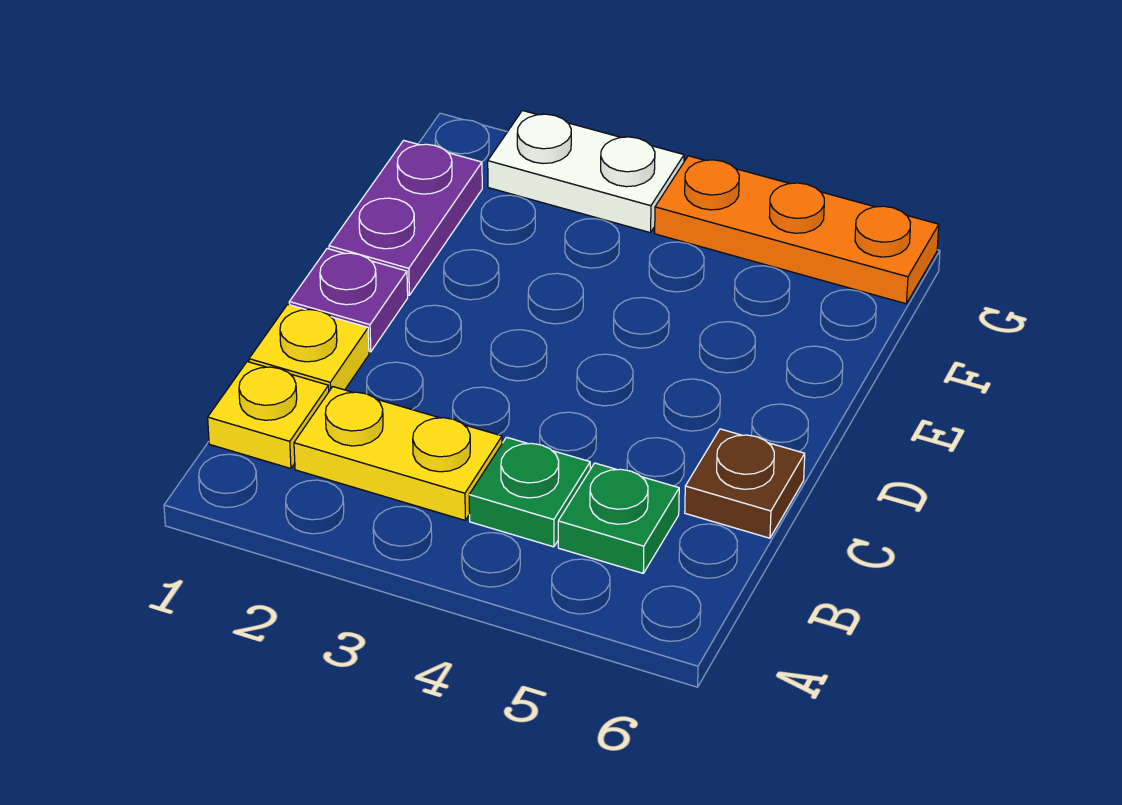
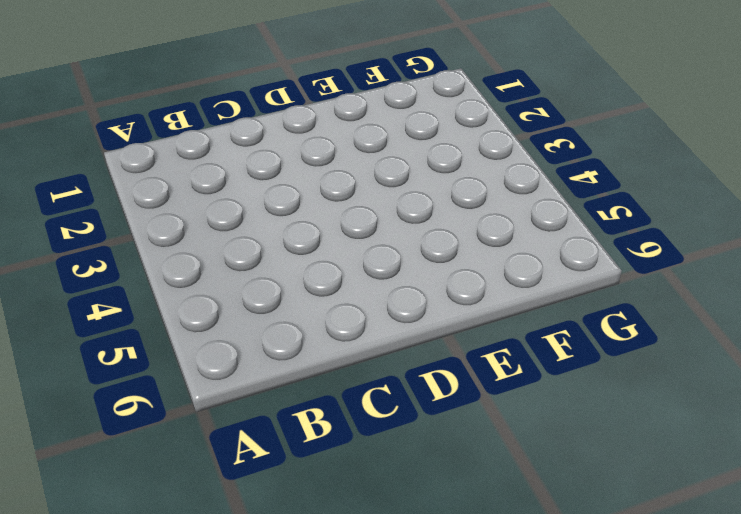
none -> yellow plate B1 level 1
none -> yellow plate B2:B3 level 1

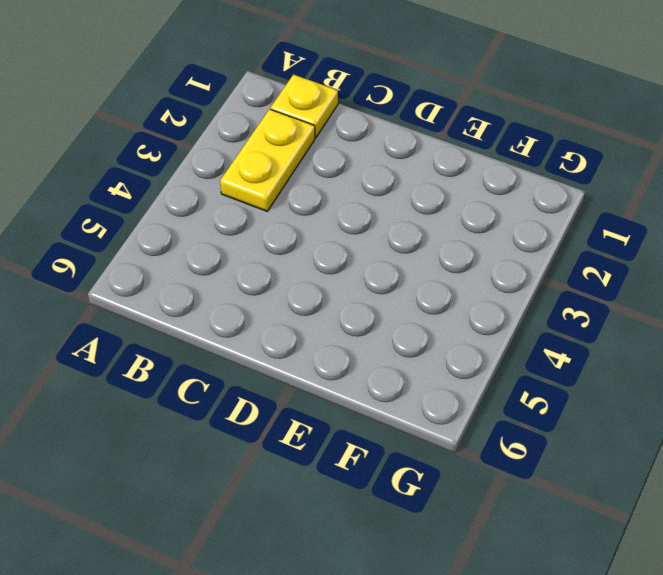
none -> green plate B4 level 1
none -> green plate B5 level 1

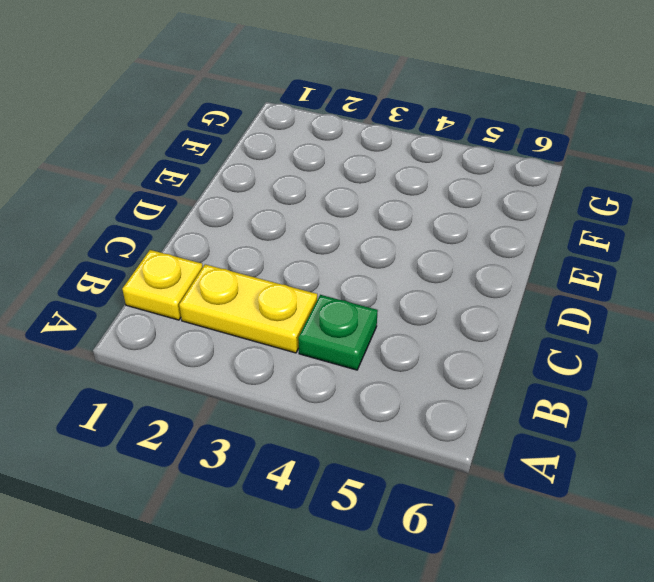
none -> green plate B5 level 1
none -> yellow plate C1 level 1

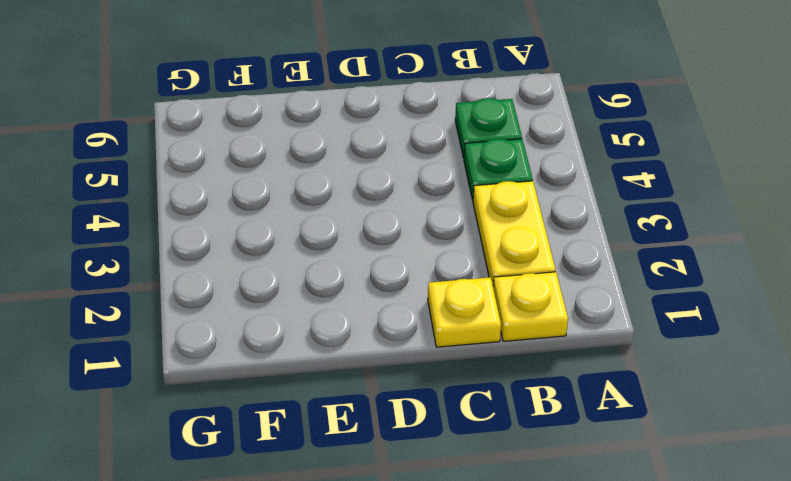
none -> brown plate C6 level 1
none -> purple plate D1 level 1

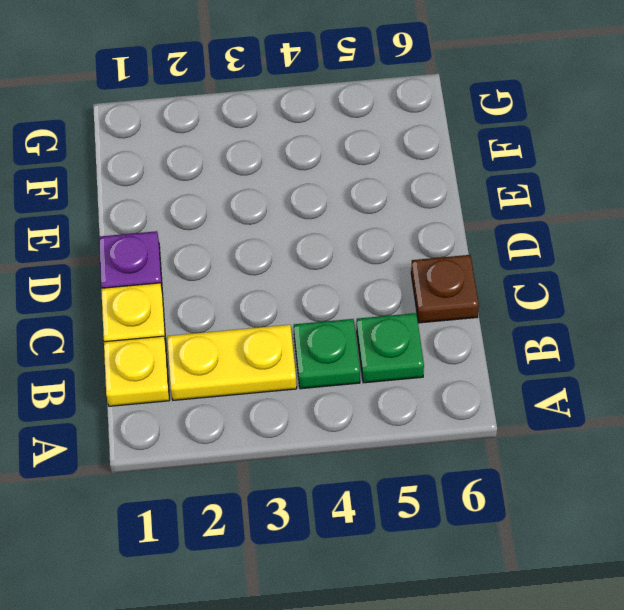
none -> purple plate E1:F1 level 1
none -> white plate G2:G3 level 1

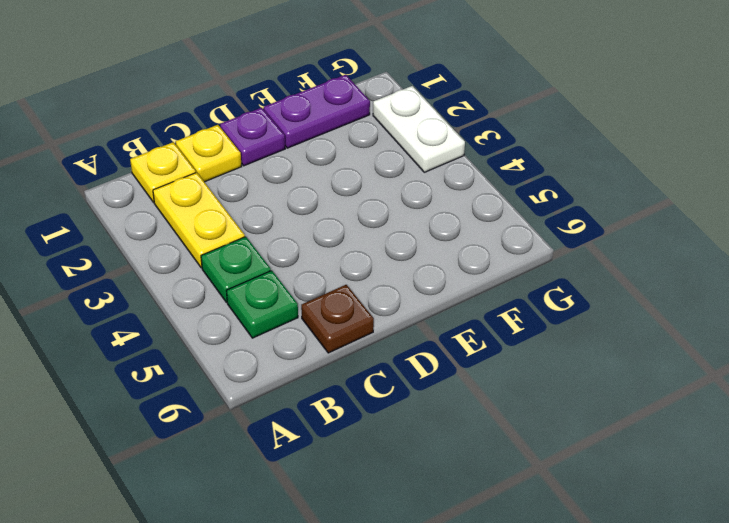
none -> orange plate G4:G6 level 1

